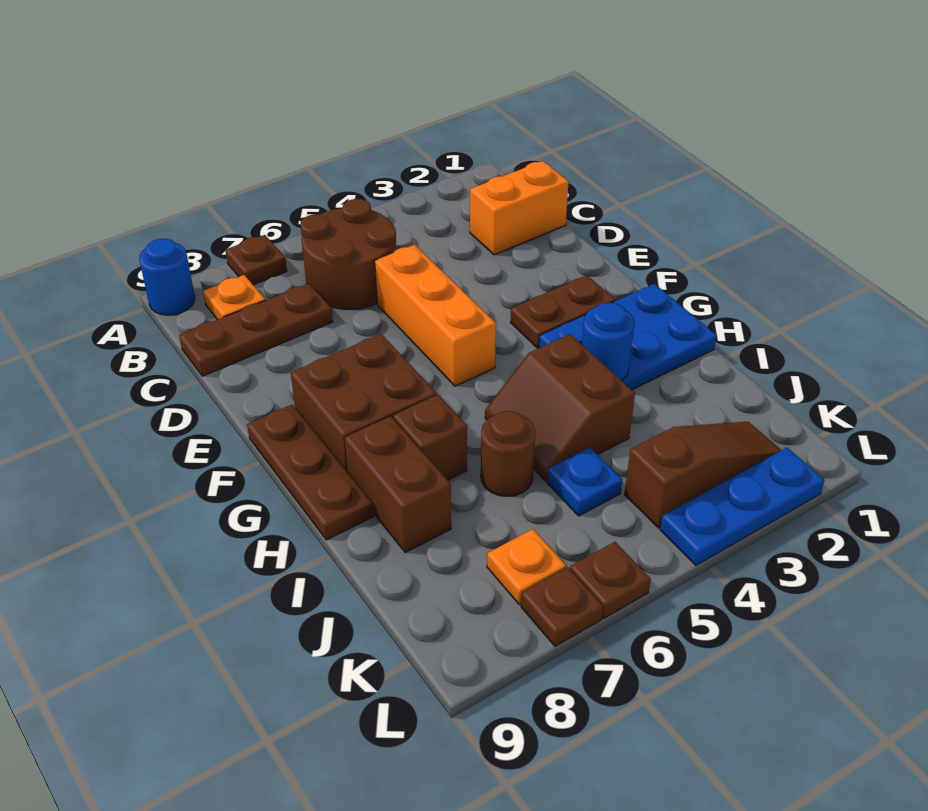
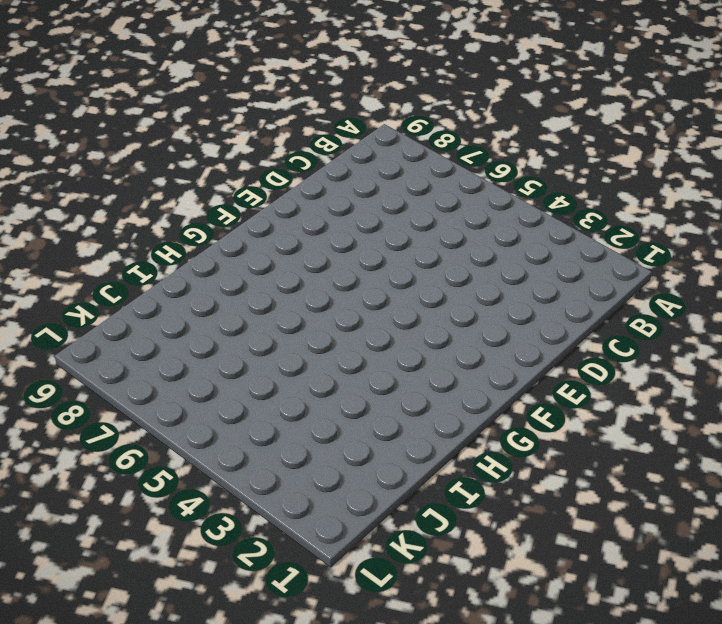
none -> brown plate A7 level 1
none -> blue round brick A9 level 1
none -> brown round brick B5:C6 level 1

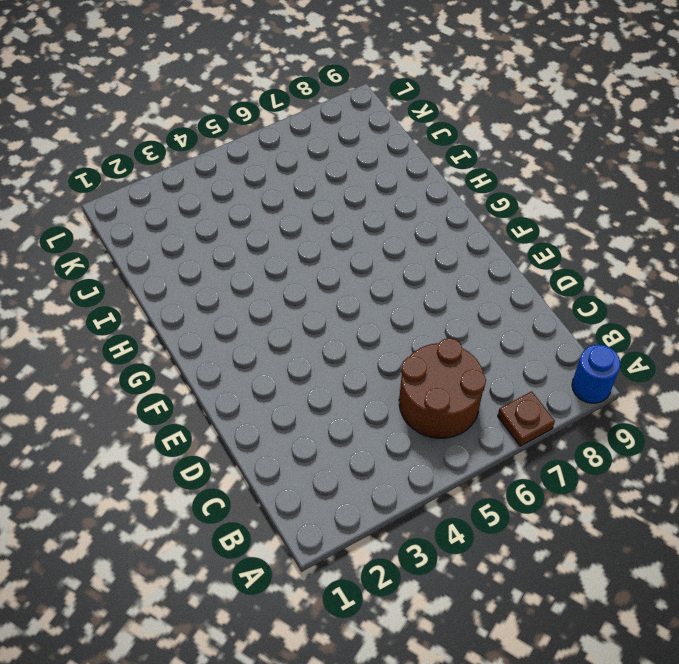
none -> orange plate B8 level 1
none -> orange brick C1:C2 level 1
none -> brown plate C7:C9 level 1

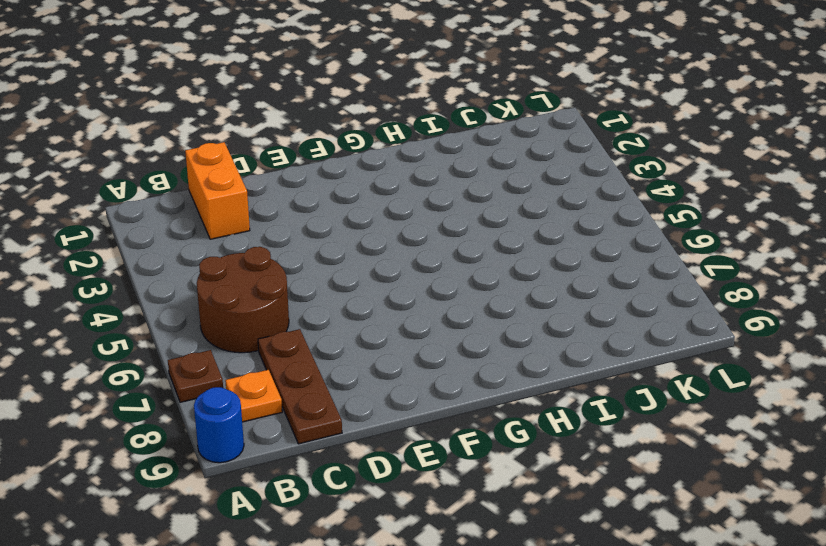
none -> orange brick D5:F5 level 1
none -> brown plate F2:F3 level 1
none -> brown brick F7:G8 level 1

